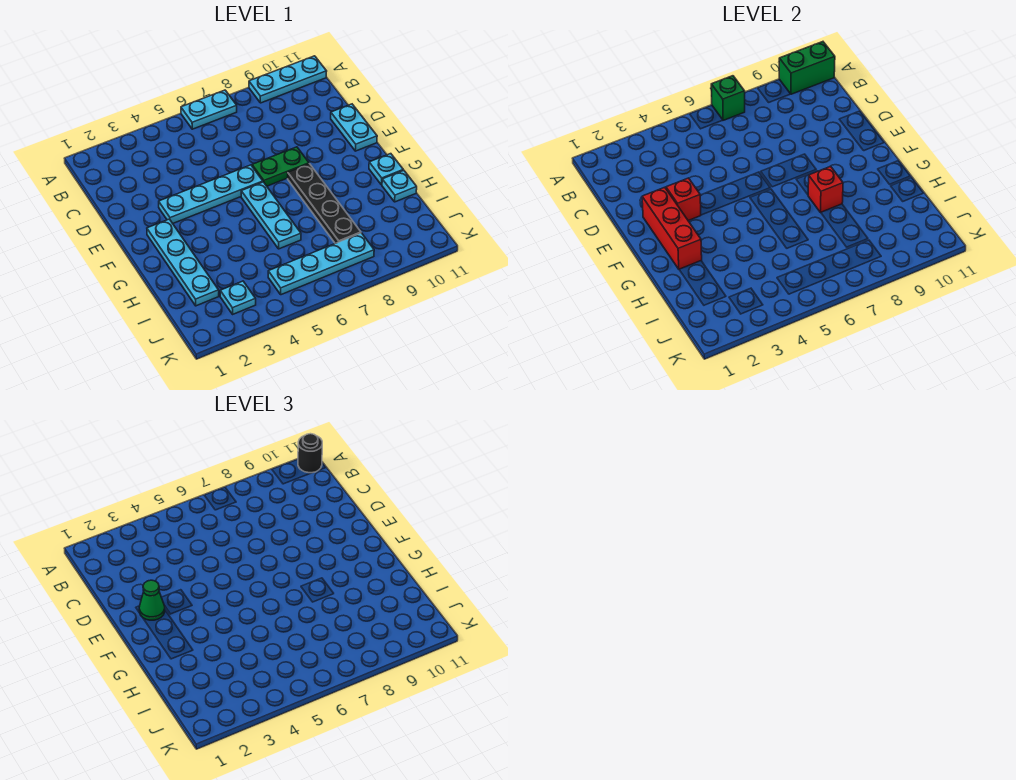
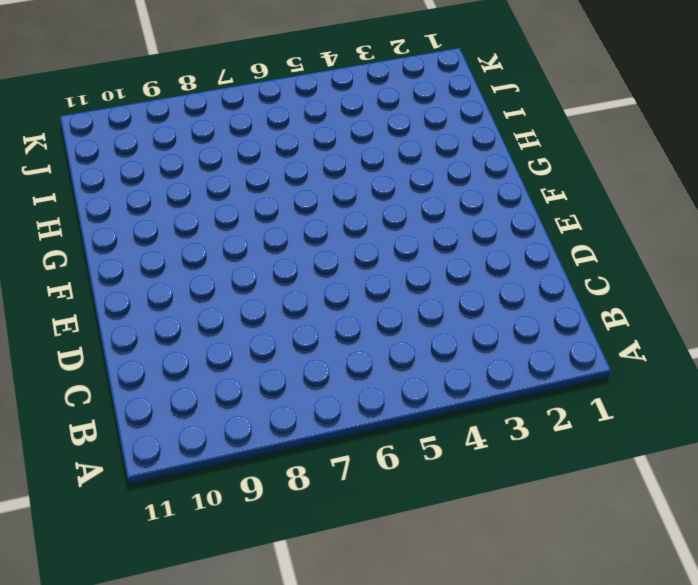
none -> cyan plate A6:A7 level 1
none -> cyan plate A9:A11 level 1
none -> cyan plate D11:E11 level 1

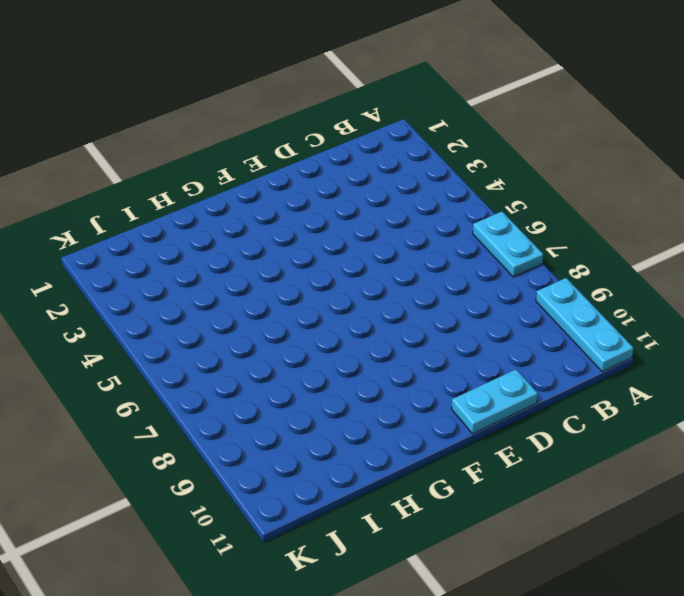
none -> cyan plate E3:E6 level 1
none -> green plate E7:E8 level 1
none -> cyan plate F2:I2 level 1

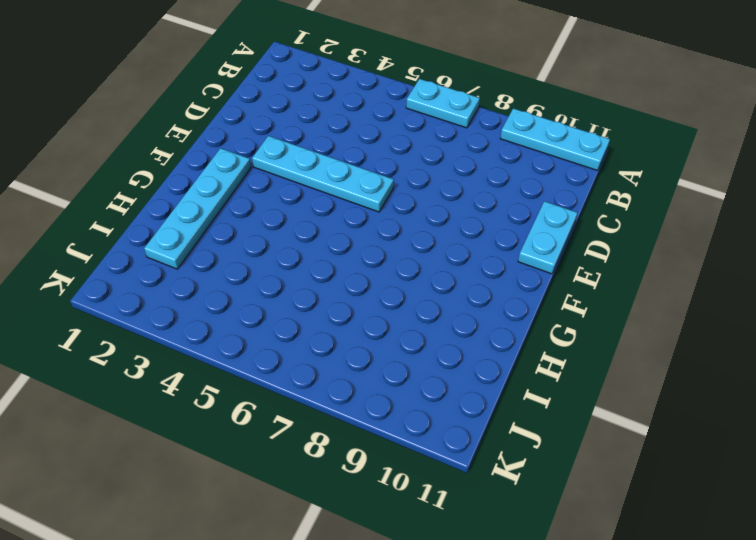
none -> green plate E7:E8 level 1
none -> cyan plate F6:H6 level 1
none -> black plate F8:I8 level 1

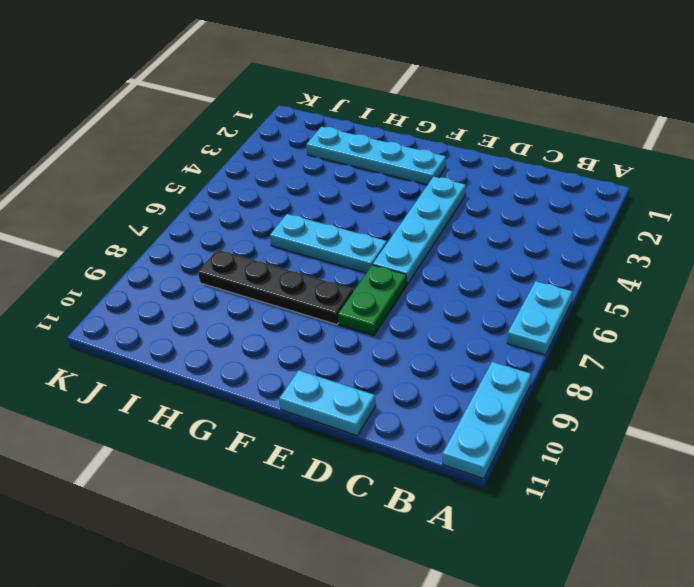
none -> cyan plate G11 level 1
none -> cyan plate H11 level 1
none -> cyan plate J3 level 1

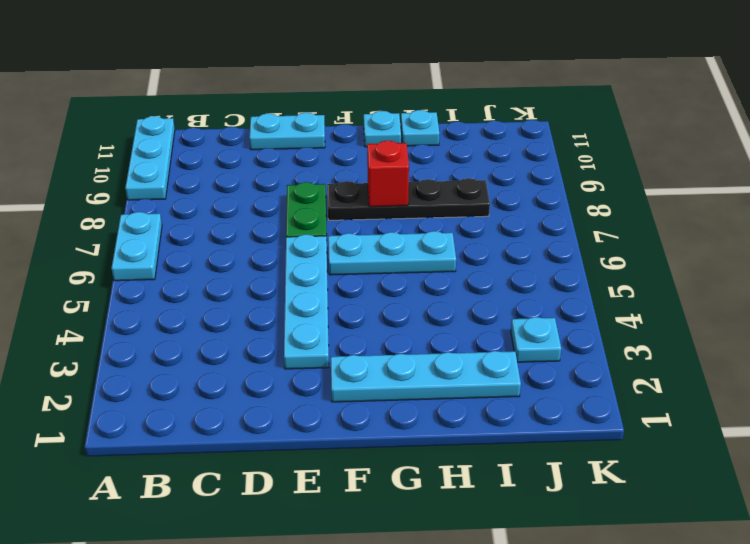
none -> cyan plate J5:J8 level 1
none -> green brick A7 level 2
none -> green brick A10:A11 level 2

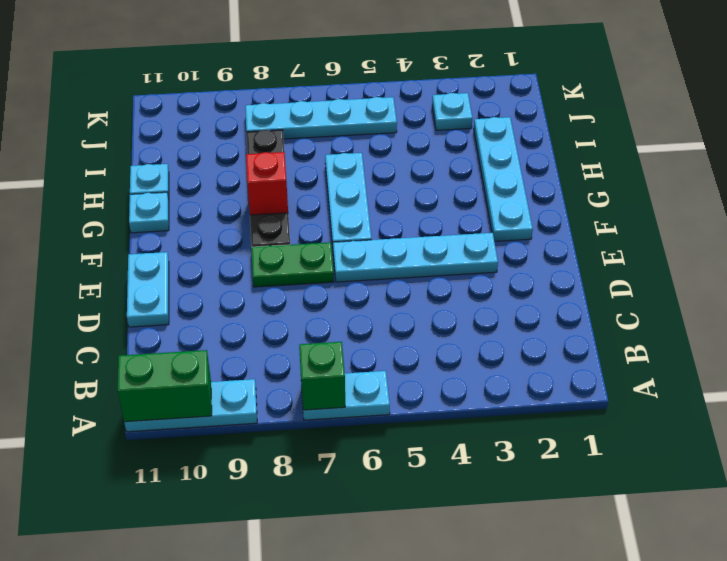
none -> red brick E2:G2 level 2
none -> red brick E3 level 2
none -> black round brick A11 level 3

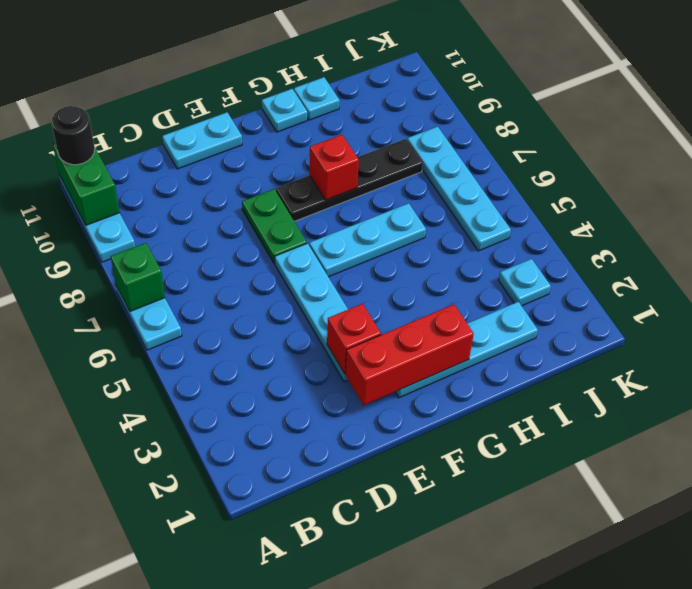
none -> green cone E2 level 3

